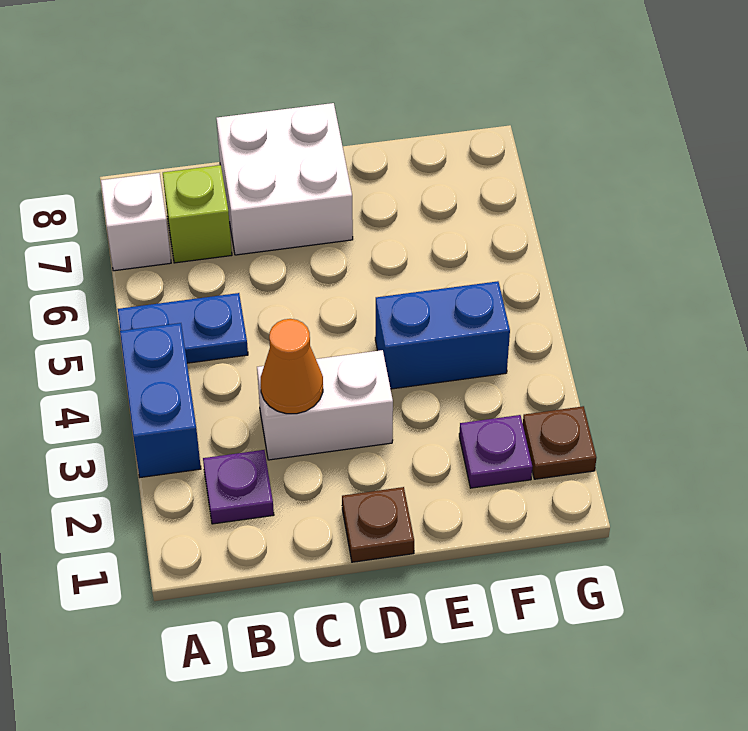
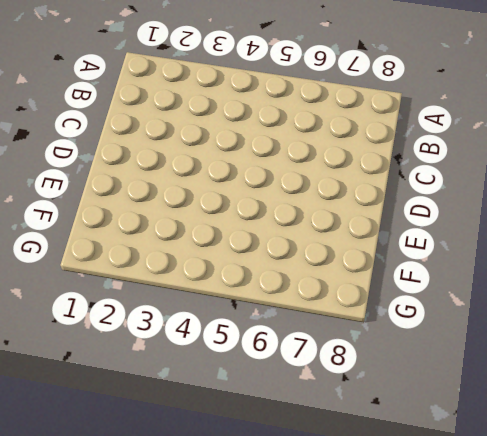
none -> blue brick A3:A4 level 1
none -> blue plate A5:B5 level 1
none -> white brick A7 level 1

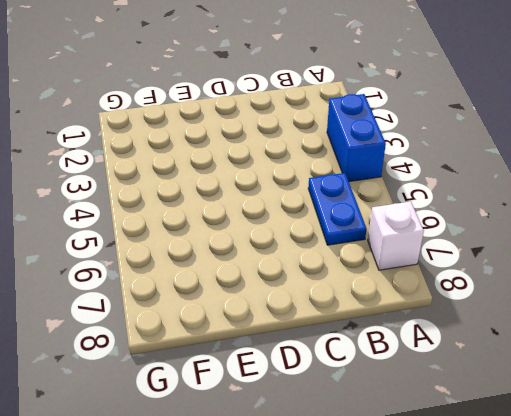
blue plate B5:B6 level 1 -> blue plate A5:B5 level 1
none -> purple plate B2 level 1
none -> lime brick B7 level 1
none -> white brick C3:D3 level 1

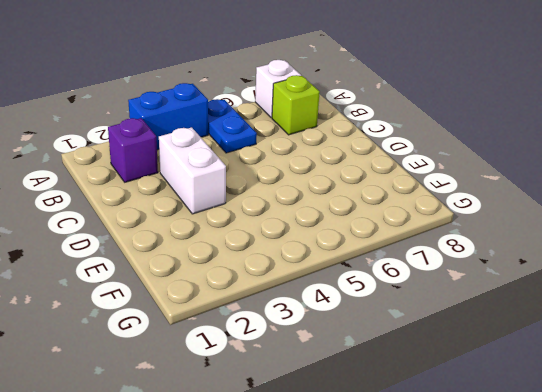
purple brick B2 level 1 -> purple plate B2 level 1
none -> white brick C7:D8 level 1
none -> brown plate D1 level 1
none -> blue brick E4:F4 level 1

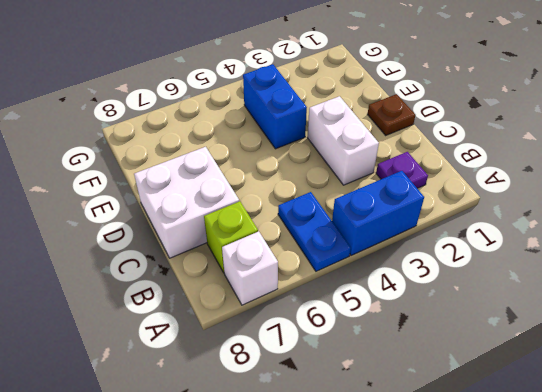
none -> purple plate F2 level 1
none -> brown plate G2 level 1
none -> orange cone C3 level 2

